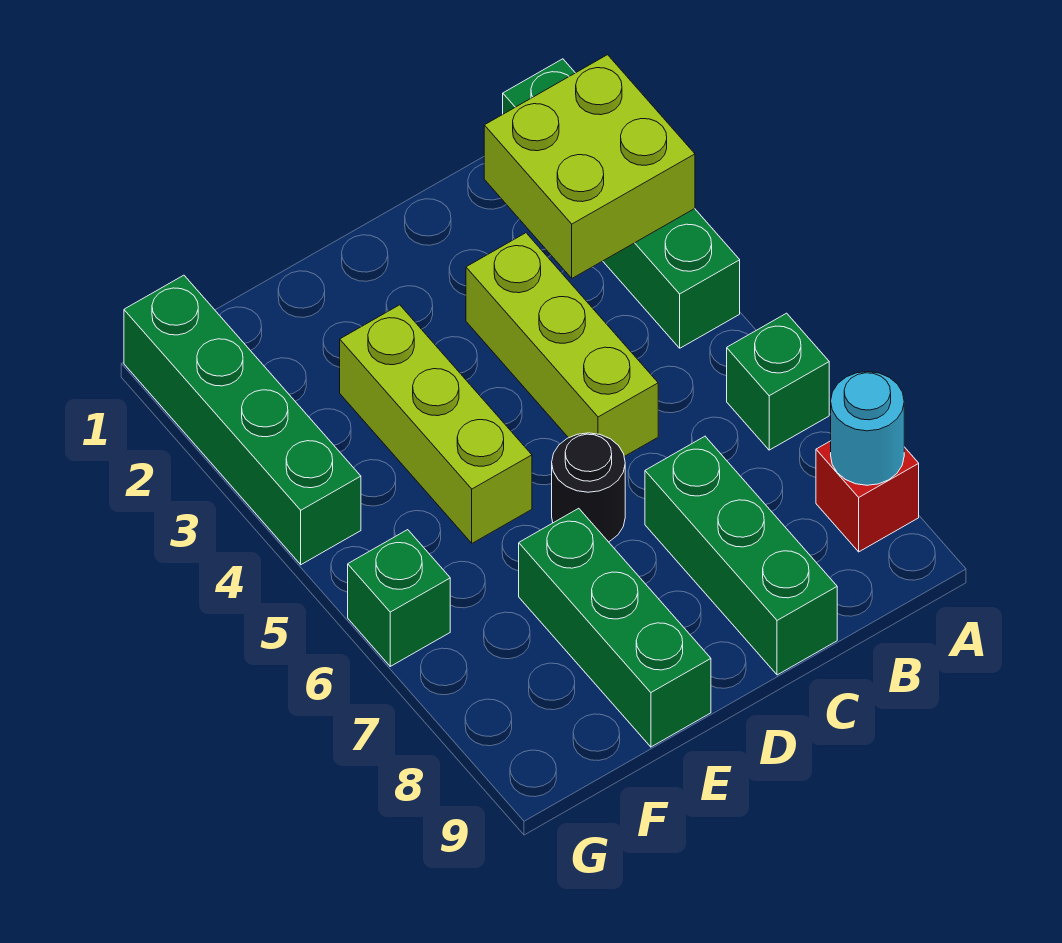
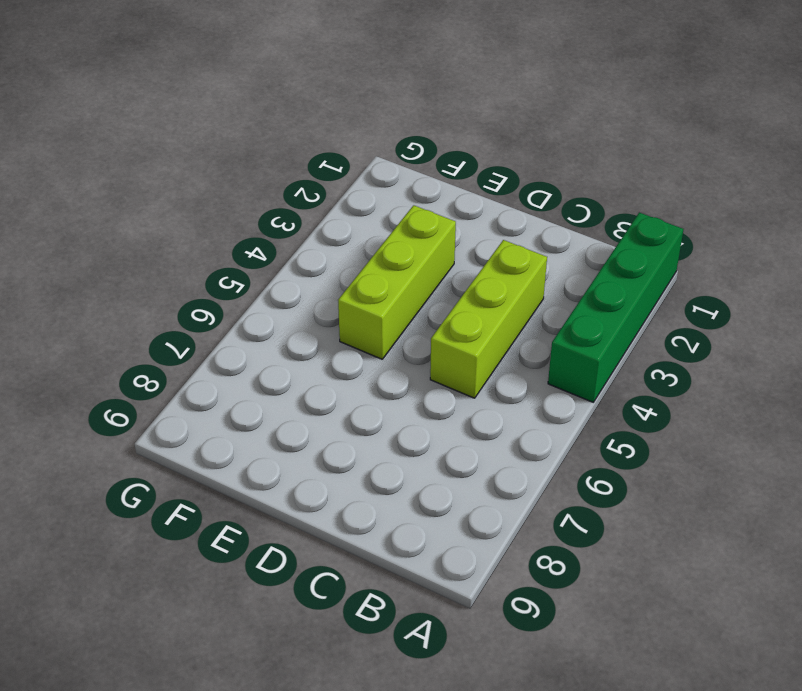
none -> green brick A6 level 1
none -> red brick A8 level 1
none -> green brick C7:C9 level 1

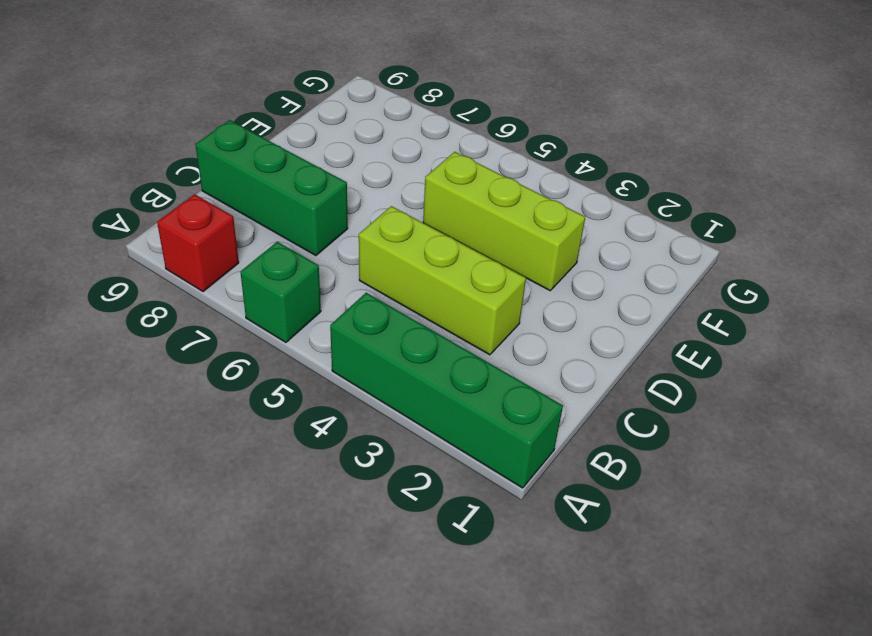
none -> black round brick D6 level 1
none -> green brick E7:E9 level 1
none -> green brick G1:G4 level 1

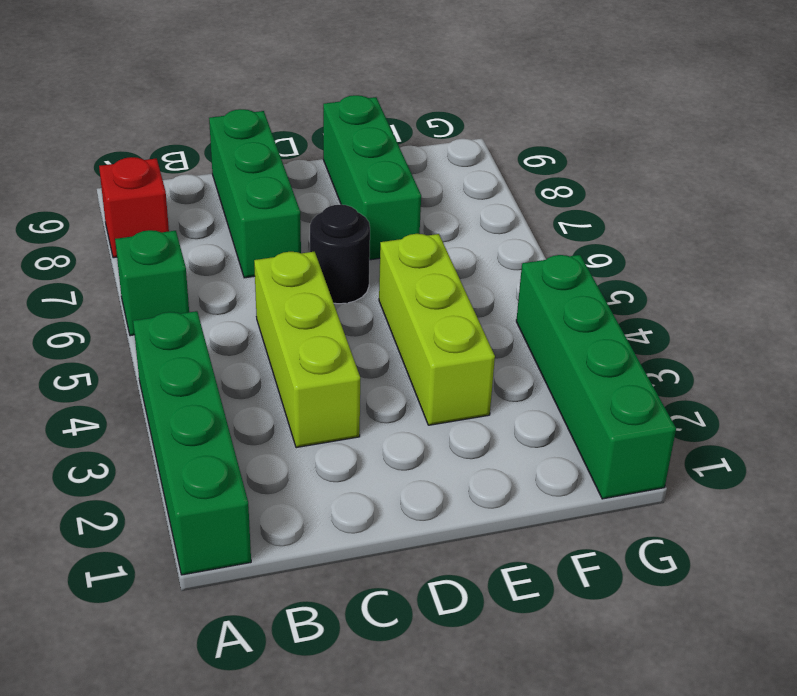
none -> green brick G6 level 1
none -> lime brick A2:B3 level 2
none -> cyan round brick A8 level 2

